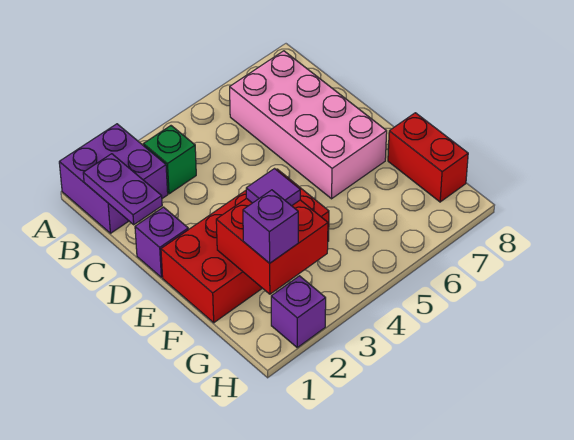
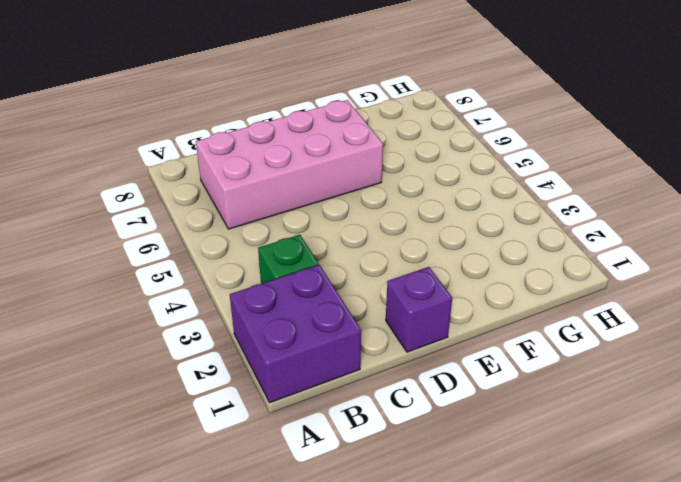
none -> red brick E1:F4 level 1
none -> red brick F8:G8 level 1

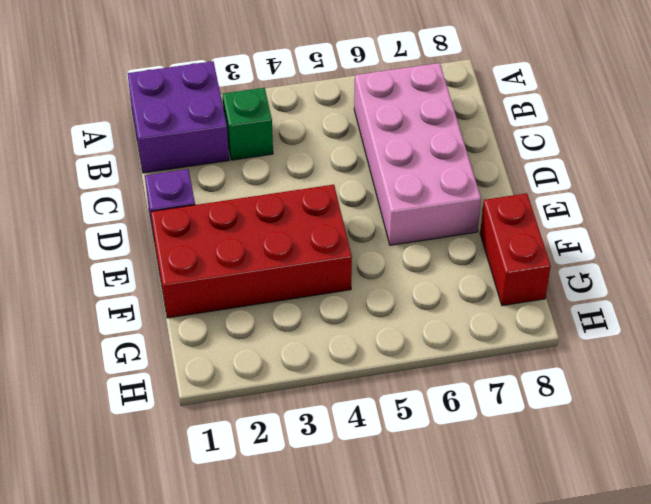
none -> purple brick H2 level 1
none -> purple plate B1:C1 level 2

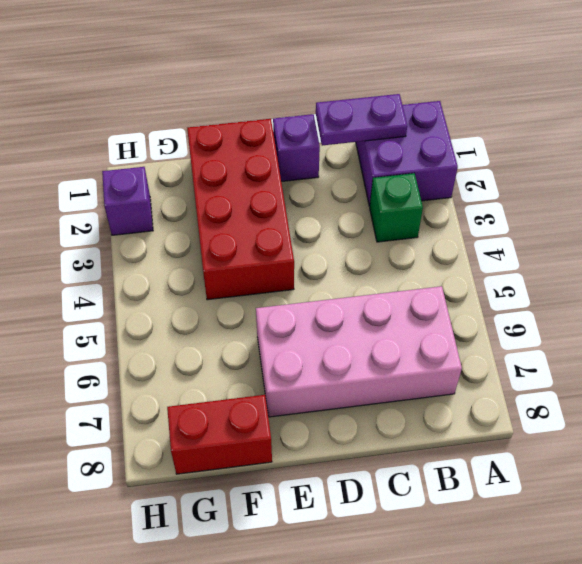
none -> red brick F2:G3 level 2
none -> purple tile F3 level 3

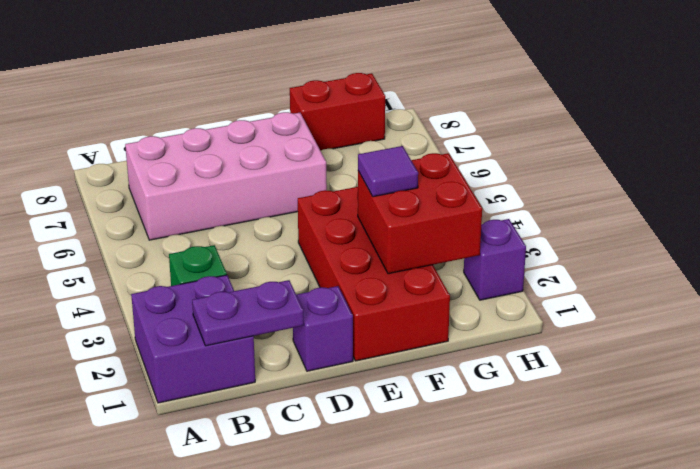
none -> purple brick G2 level 3

